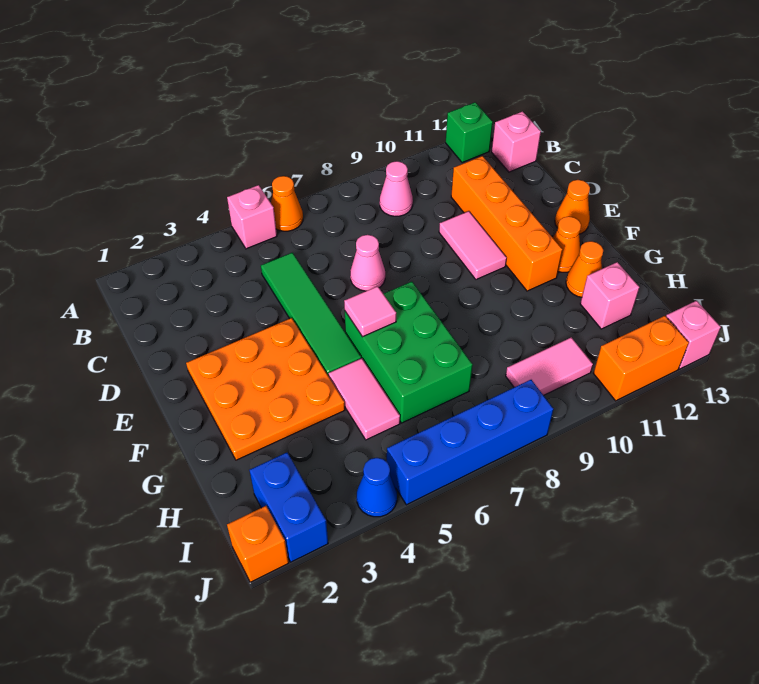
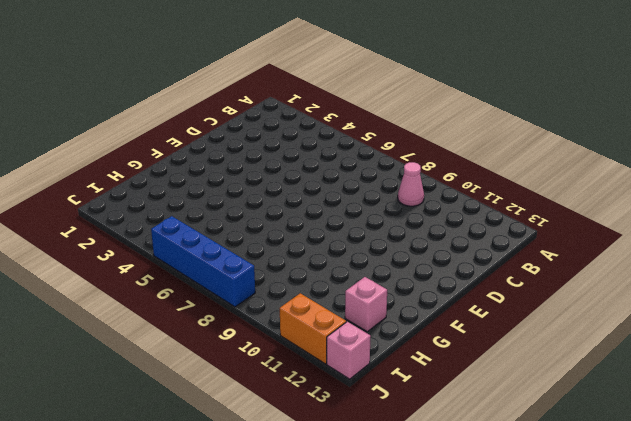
none -> pink brick A5 level 1
none -> orange cone A6 level 1
none -> green brick A12 level 1

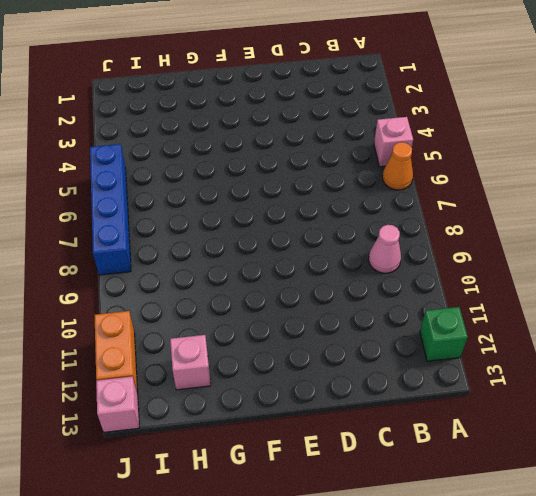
none -> pink brick B13 level 1
none -> green tile C5:F5 level 1
none -> orange brick C11:F11 level 1

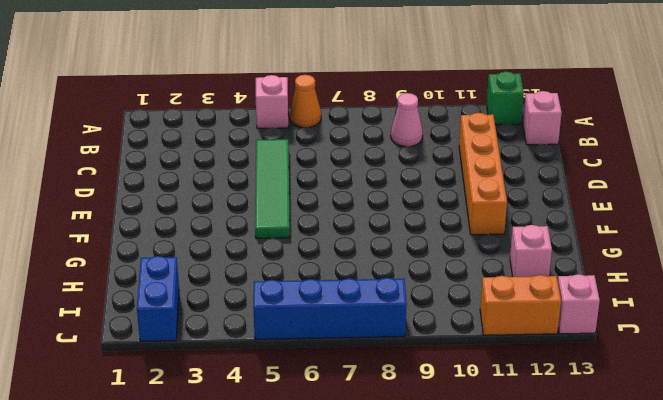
none -> pink cone D7 level 1
none -> pink tile D10:E10 level 1
none -> orange plate E2:G4 level 1

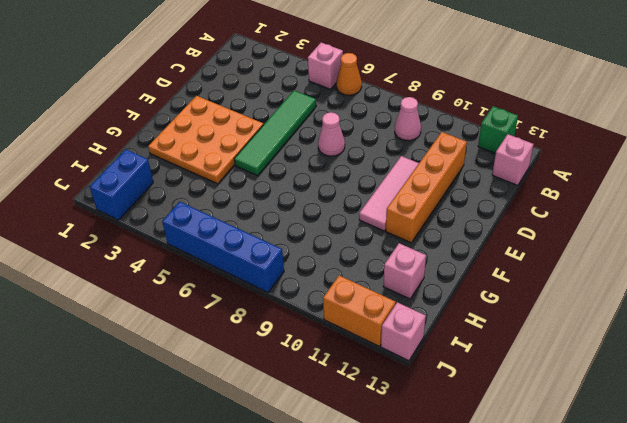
pink tile D10:F10 level 1 -> pink tile D10:E10 level 1
none -> orange cone E13 level 1
none -> green brick F6:H7 level 1
none -> orange cone F12 level 1

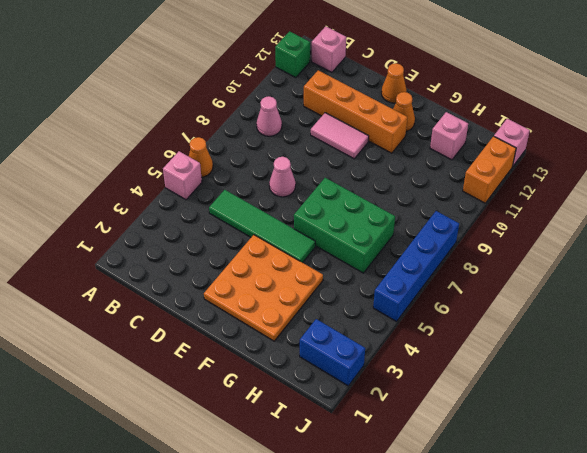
none -> pink tile G5:H5 level 1
none -> orange cone G12 level 1
none -> pink tile I9:I10 level 1

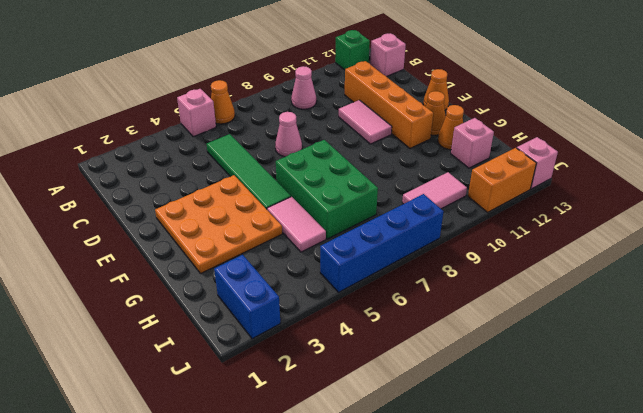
none -> orange brick J1 level 1
none -> blue cone J4 level 1
none -> pink tile F6 level 2

